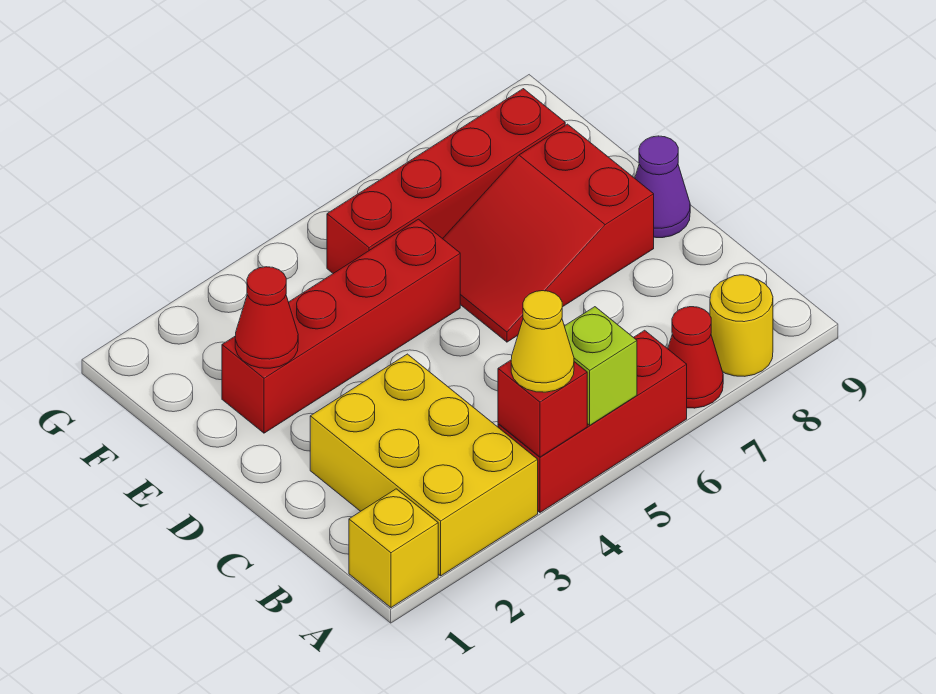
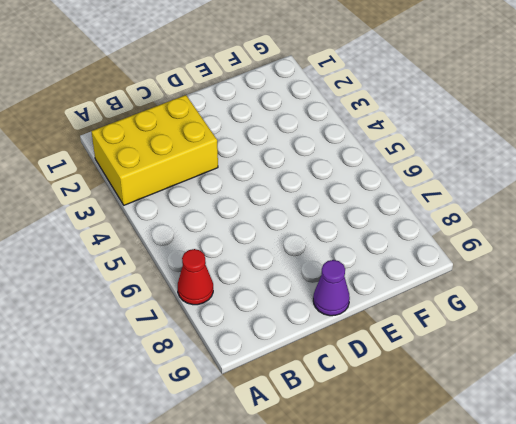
none -> yellow brick A1 level 1
none -> red brick A4:A6 level 1
none -> yellow round brick A8 level 1

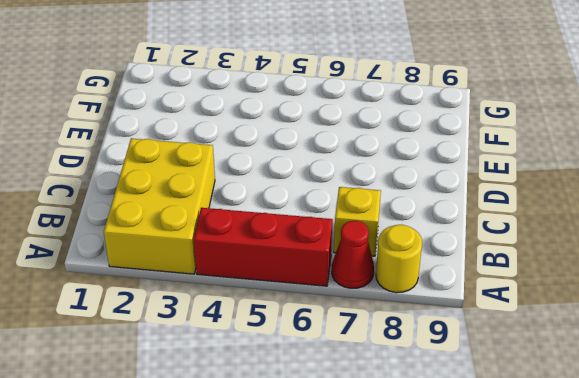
yellow brick B7 level 1 -> yellow brick A1 level 1
none -> red slope D6:E8 level 1 top 8
none -> purple cone D9 level 1
none -> red brick E2:E5 level 1

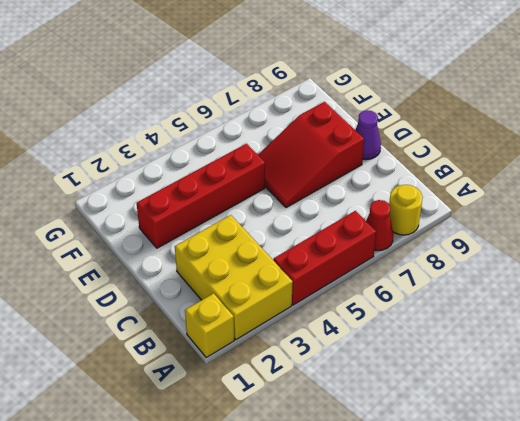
none -> red brick F5:F8 level 1
none -> red brick A4 level 2
none -> lime brick A5 level 2

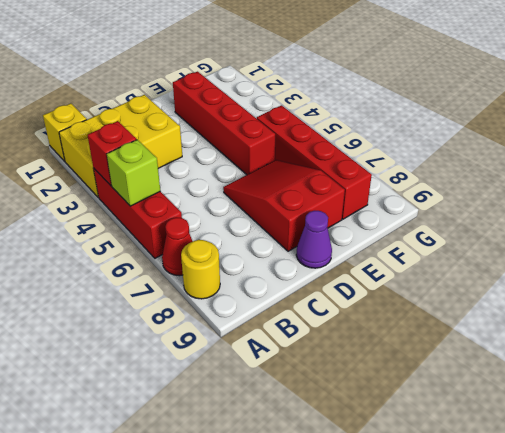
none -> red cone E2 level 2
none -> yellow cone A4 level 3

